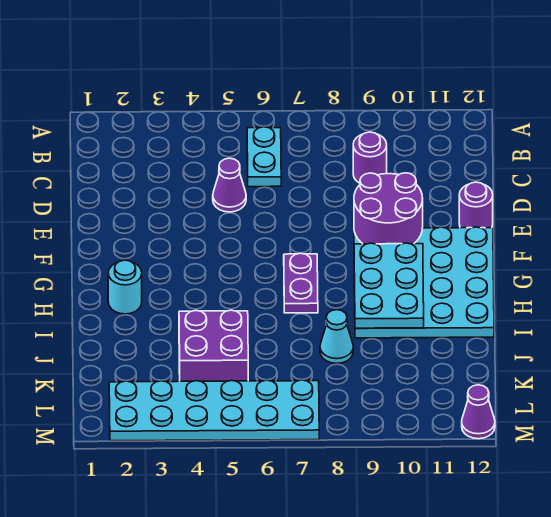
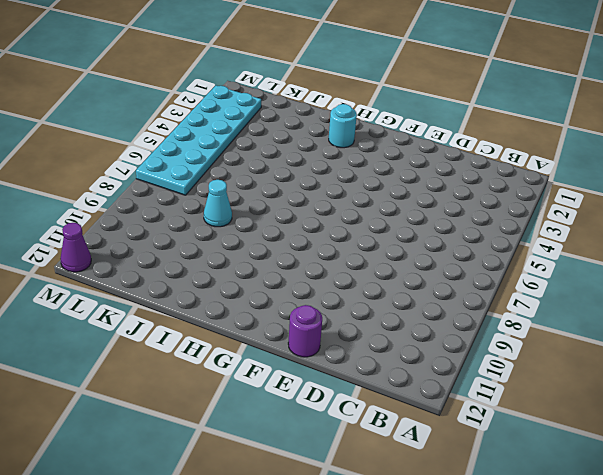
none -> cyan plate B6:C6 level 1
none -> purple round brick C9 level 1
none -> purple cone D5 level 1

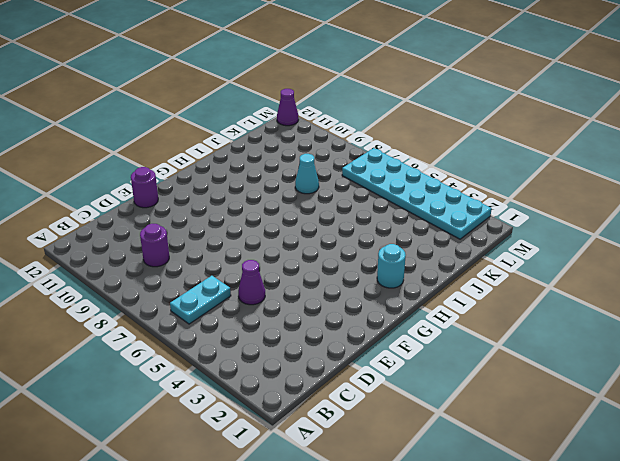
none -> cyan plate F9:I12 level 1
none -> purple plate G7:H7 level 1
none -> purple brick J4:K5 level 1

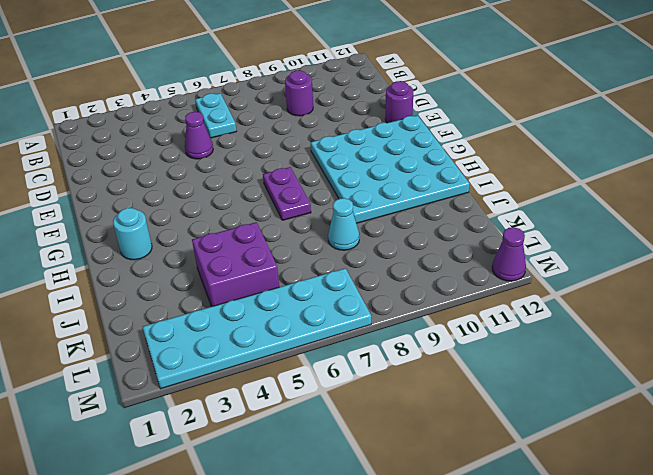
none -> purple round brick E9:F10 level 2
none -> cyan plate G9:I10 level 2

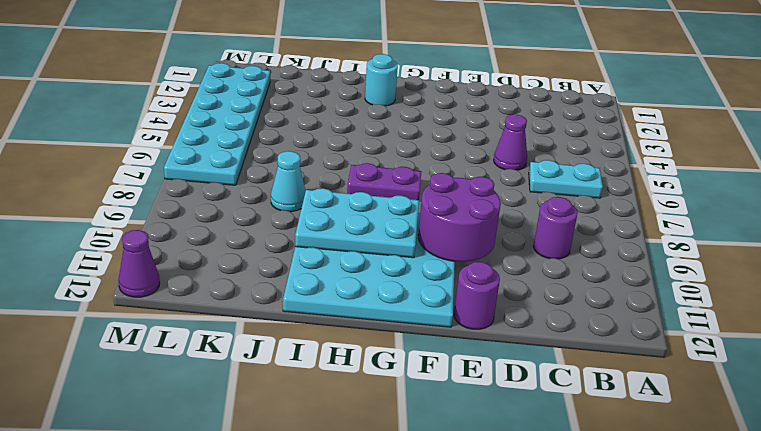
none -> purple brick J4:K5 level 1

